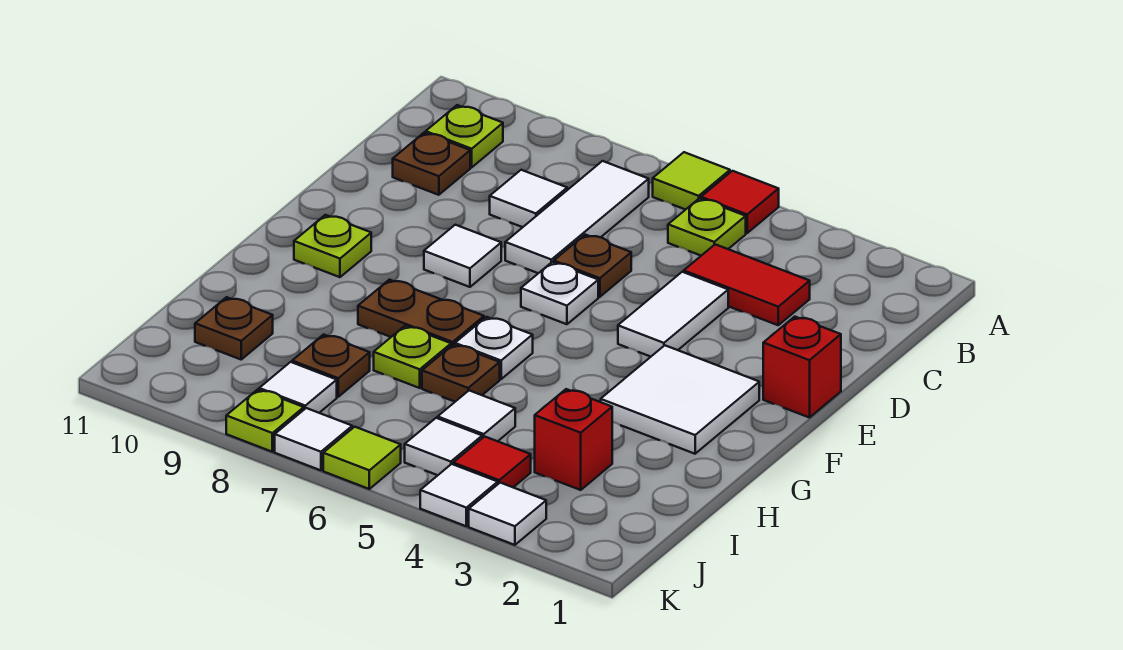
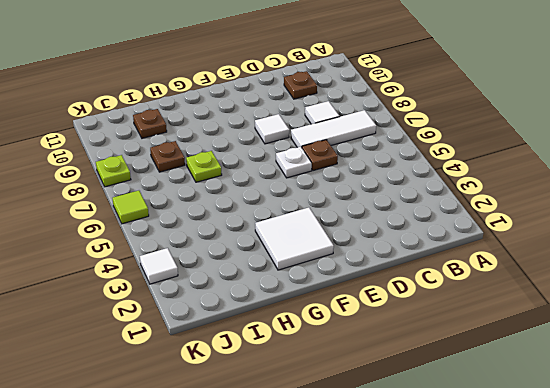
none -> red tile A5 level 1
none -> lime tile A6 level 1
none -> lime plate B5 level 1
none -> lime plate B10 level 1

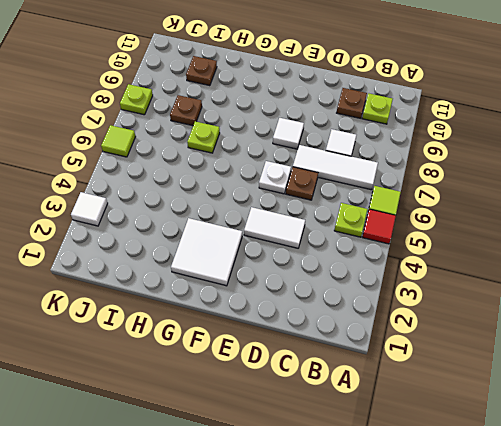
none -> red tile C3:C4 level 1
none -> red brick E1 level 1
none -> lime plate F10 level 1
none -> white plate G6 level 1

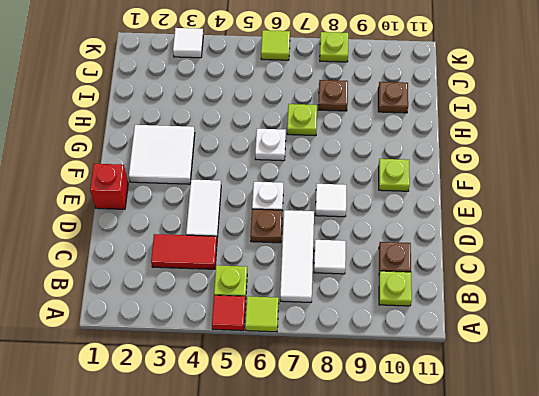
none -> brown plate G7:G8 level 1
none -> brown plate H6 level 1
none -> red brick I3 level 1
none -> white tile I5 level 1

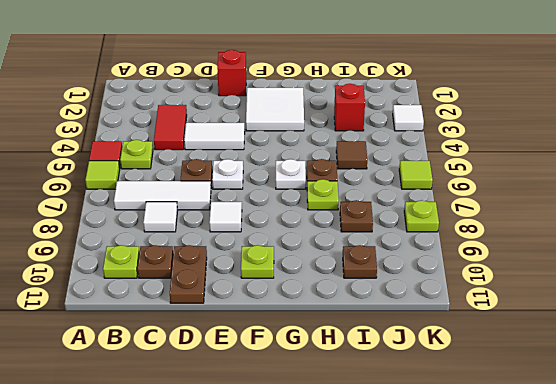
brown plate D10:D11 level 1 -> brown plate G7:G8 level 1
brown tile I5 level 1 -> white tile I5 level 1
none -> red tile J4 level 1
none -> white tile J5 level 1
none -> white tile J8 level 1
none -> white tile K4 level 1

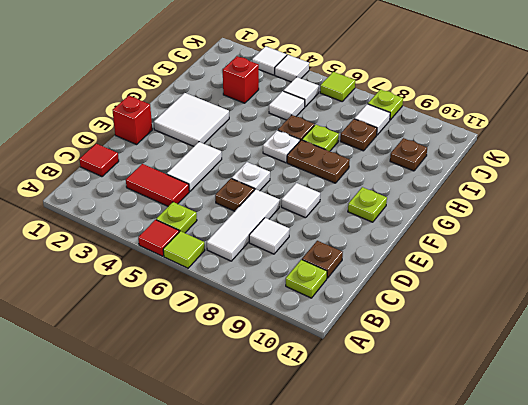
red tile C1 level 1 -> red tile J4 level 1
none -> white tile K7 level 1

